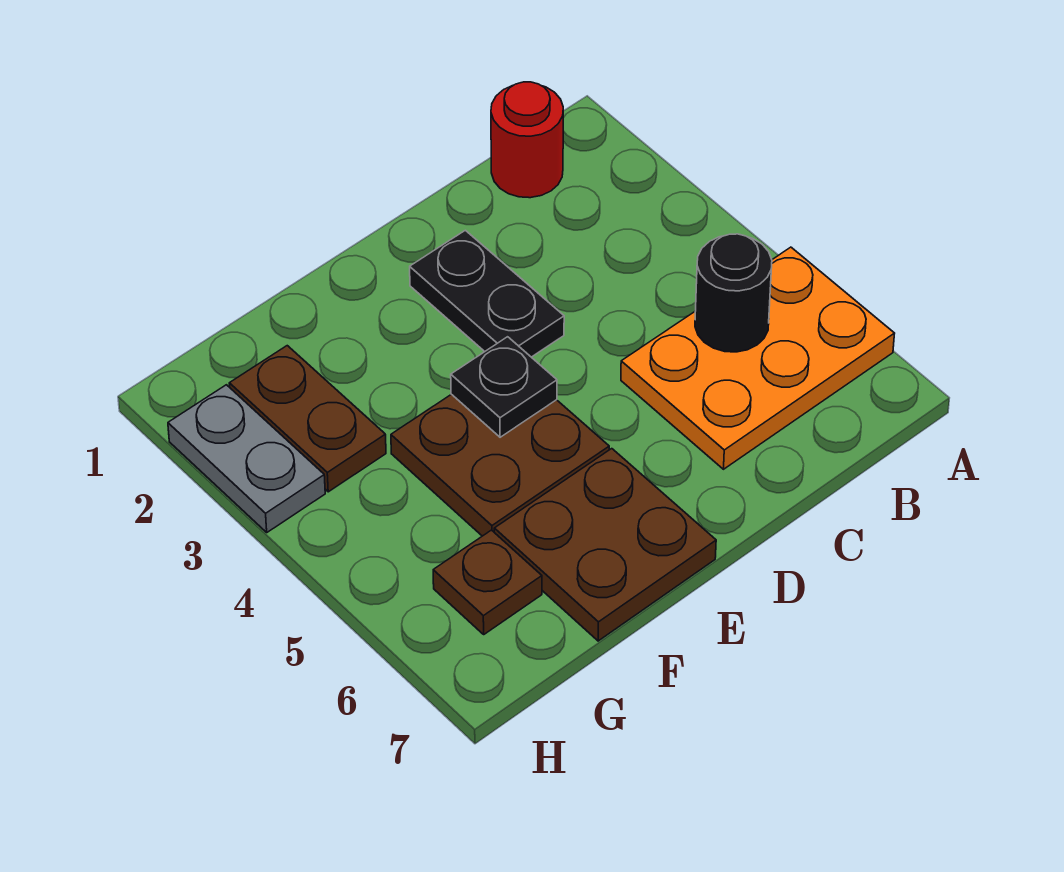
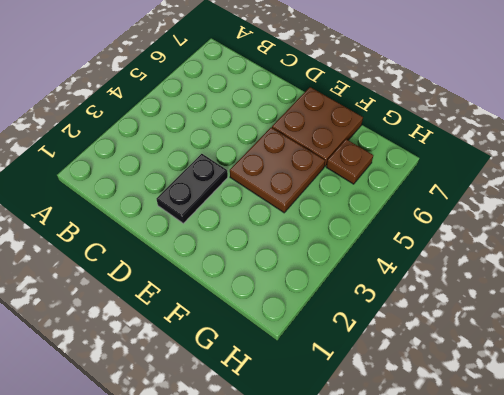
none -> orange plate A5:C6 level 1
none -> red round brick B1 level 1

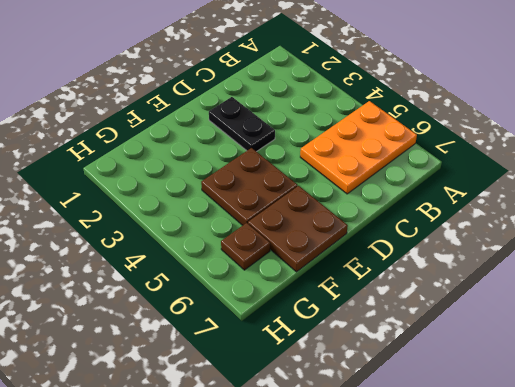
none -> red round brick B1 level 1
none -> brown plate G2:G3 level 1

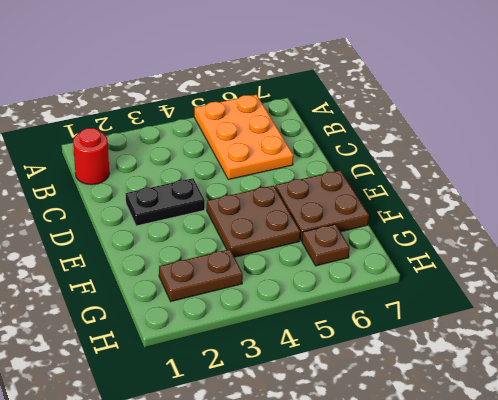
none -> grey plate H2:H3 level 1
none -> black round brick B5 level 2

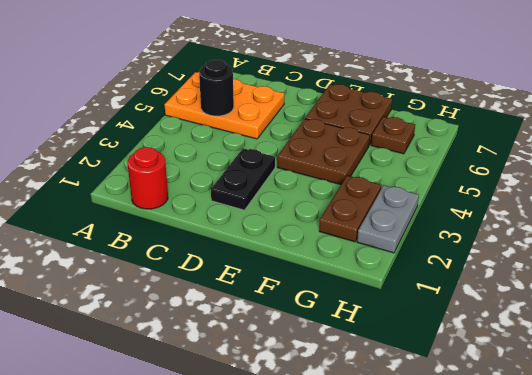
none -> black plate E4 level 2

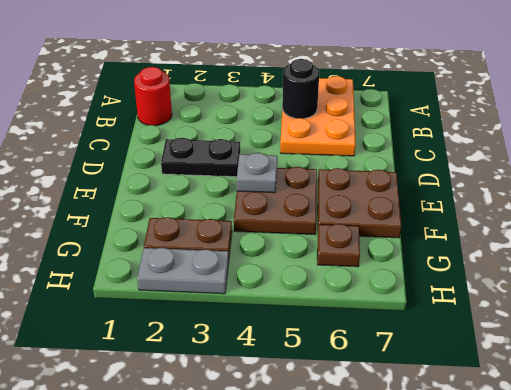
grey plate E4 level 2 -> black plate E4 level 2

